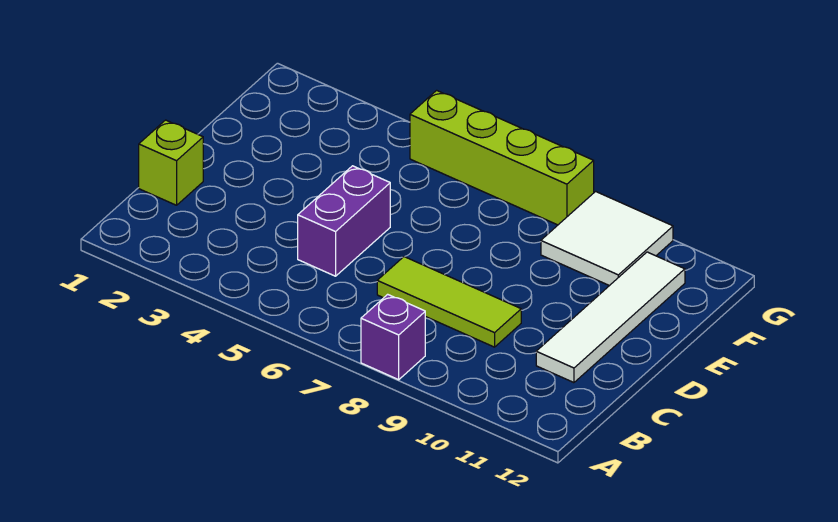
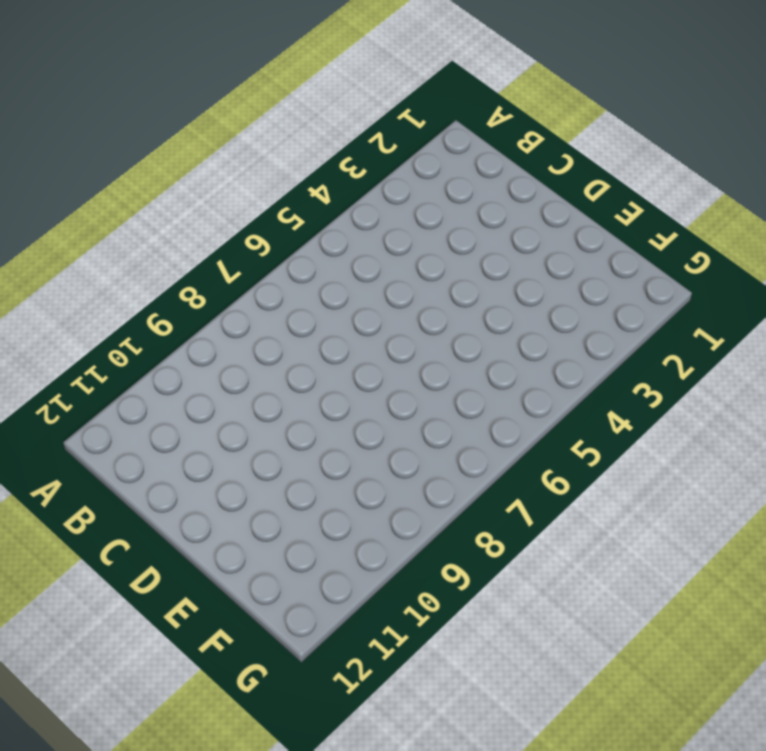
none -> purple brick A8 level 1
none -> lime brick C1 level 1

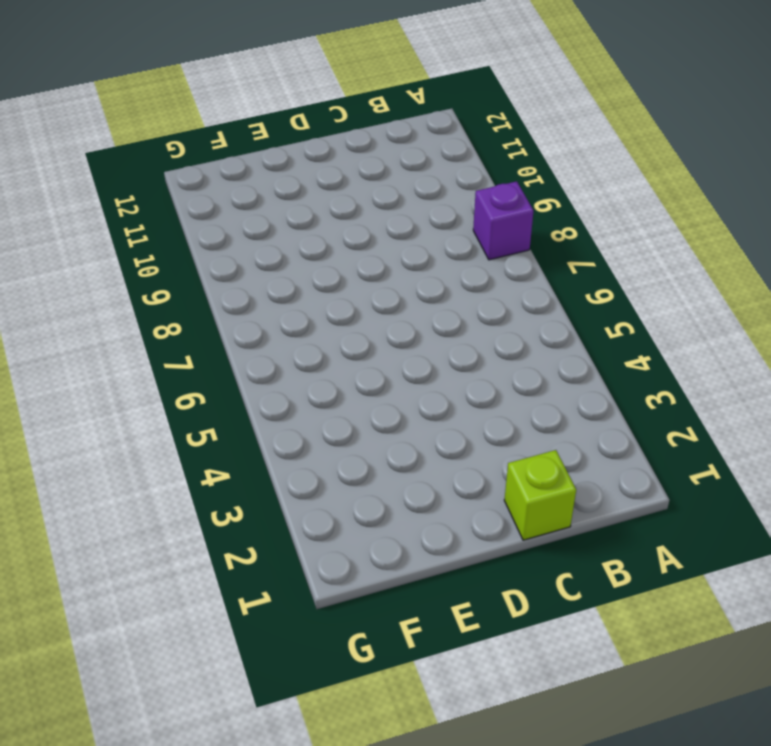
none -> purple brick C5:D5 level 1
none -> lime tile C7:C9 level 1

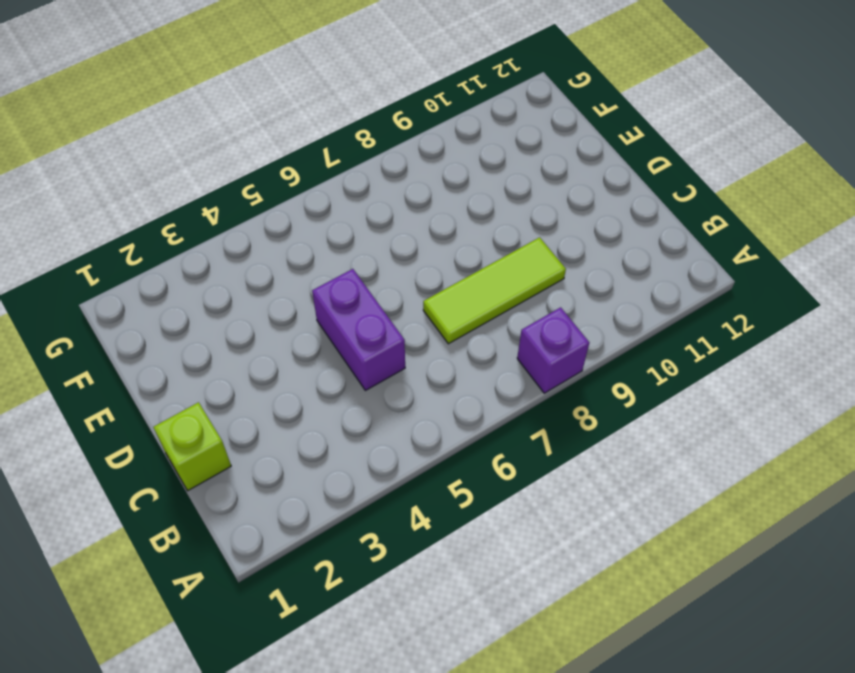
none -> white tile C11:F11 level 1
none -> white tile F9:G10 level 1

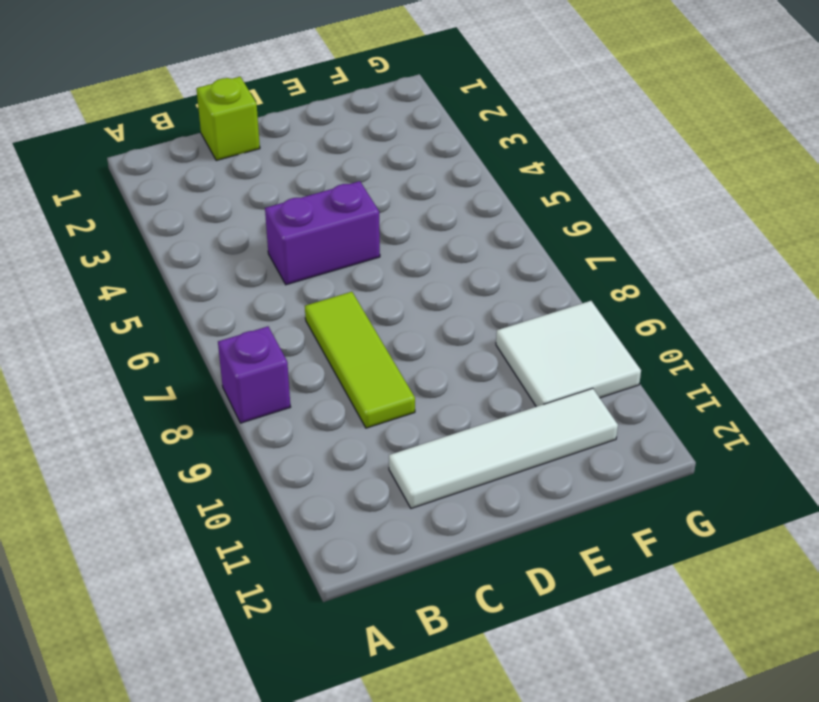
none -> lime brick G5:G8 level 1

